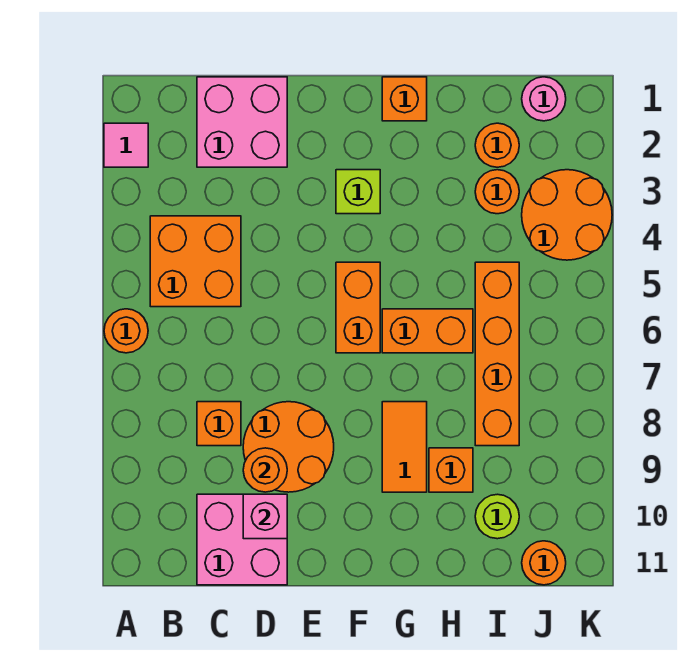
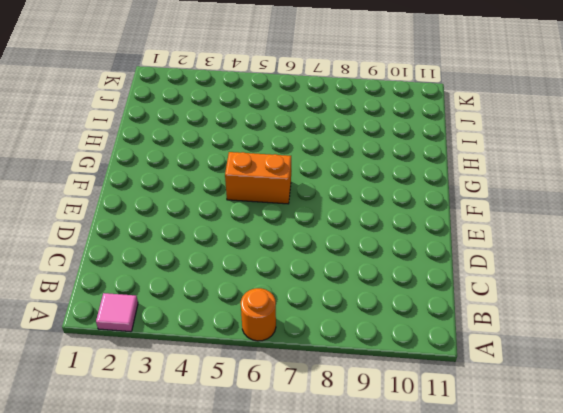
none -> orange brick B4:C5 level 1
none -> pink brick C1:D2 level 1
none -> orange brick C8 level 1

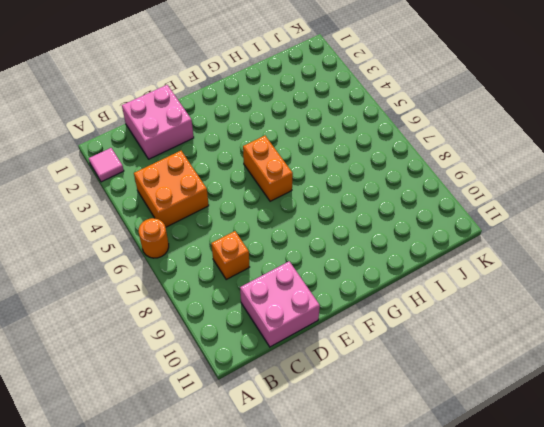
none -> orange round brick D8:E9 level 1
none -> lime brick F3 level 1
none -> orange brick G1 level 1

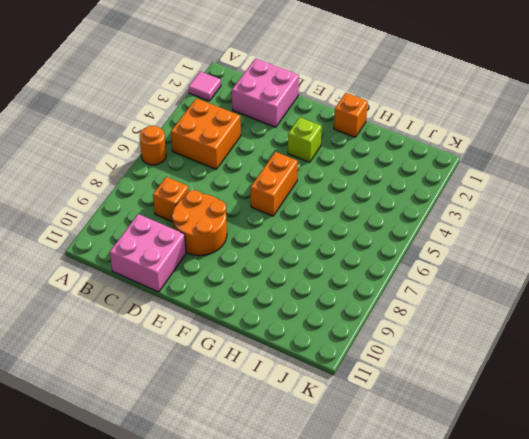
none -> orange brick G6:H6 level 1
none -> orange tile G8:G9 level 1
none -> orange brick H9 level 1

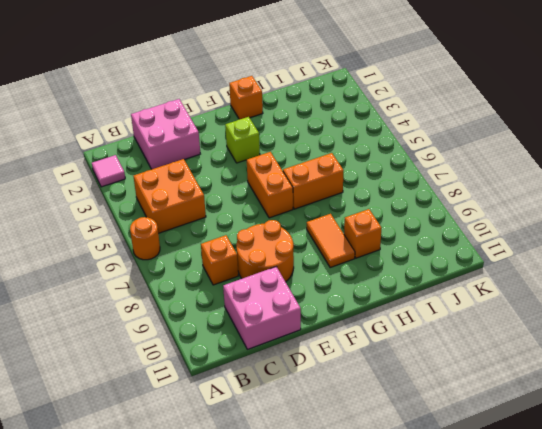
none -> orange round brick I2 level 1
none -> orange round brick I3 level 1
none -> orange brick I5:I8 level 1

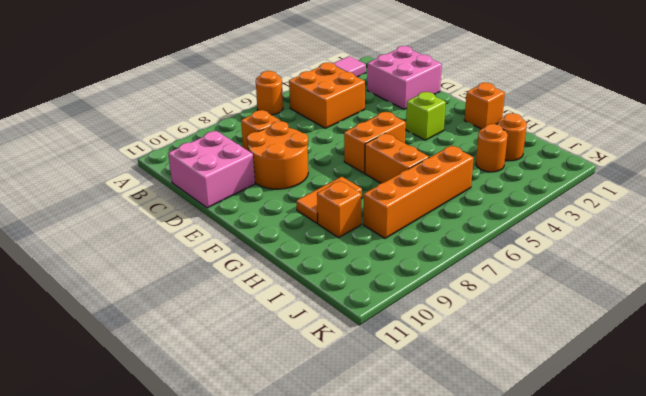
none -> lime round brick I10 level 1
none -> pink round brick J1 level 1
none -> orange round brick J3:K4 level 1

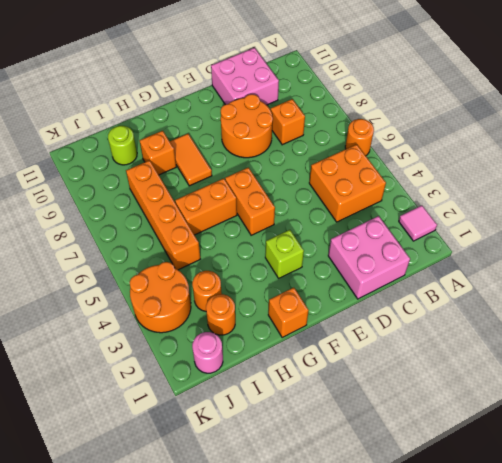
none -> orange round brick J11 level 1
none -> orange round brick D9 level 2
none -> pink brick D10 level 2

